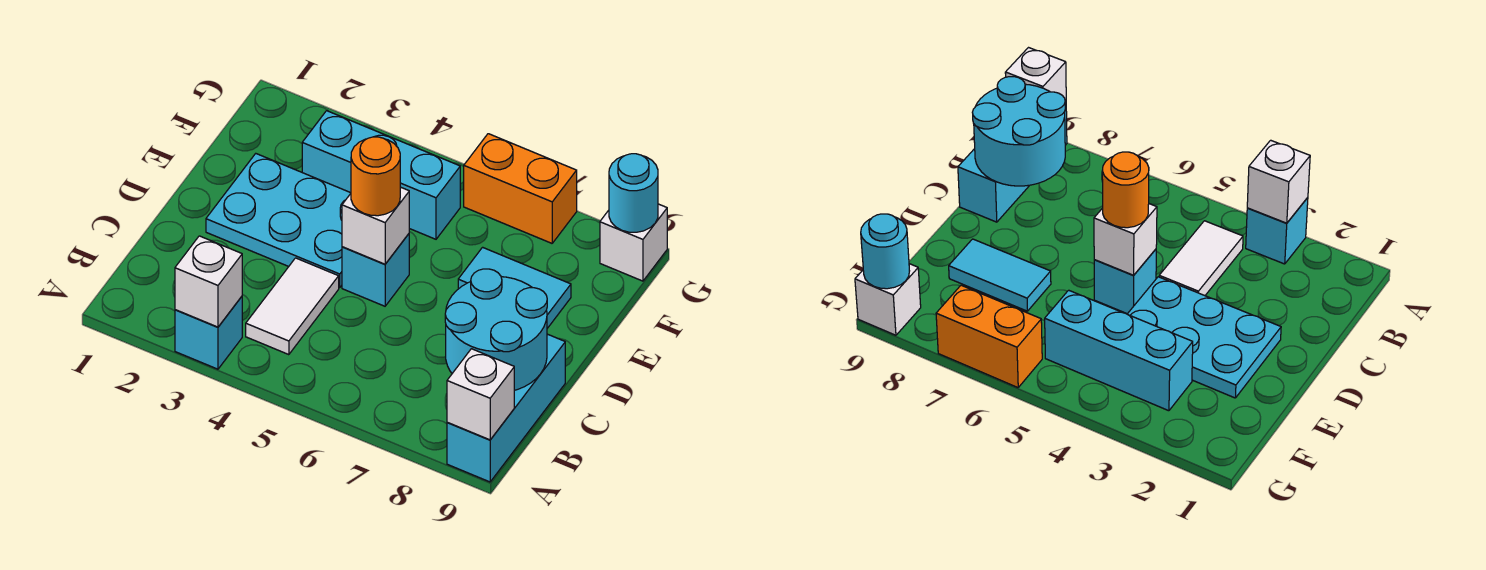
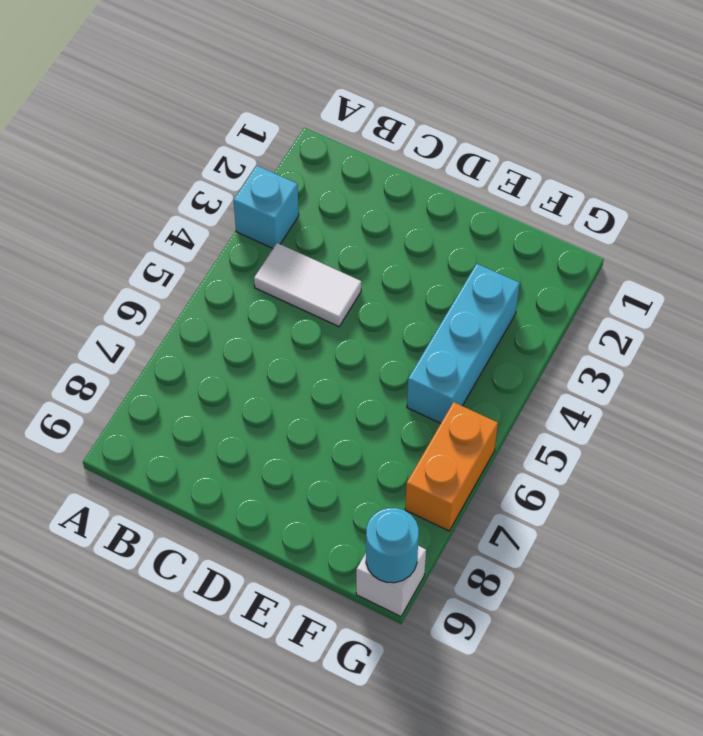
none -> cyan brick A9:C9 level 1
none -> cyan plate D2:E4 level 1
none -> cyan brick D5 level 1

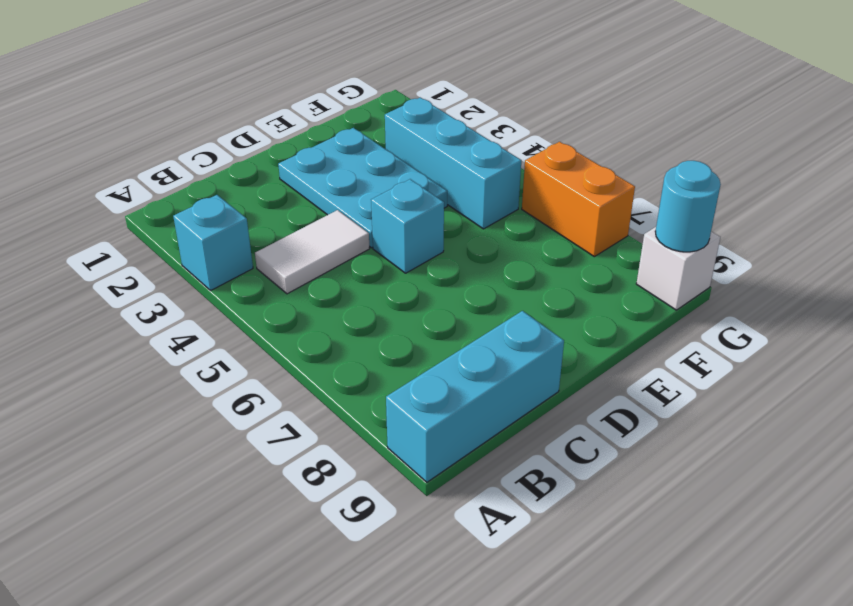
none -> cyan tile E7:E8 level 1
none -> white brick A3 level 2
none -> white brick A9 level 2

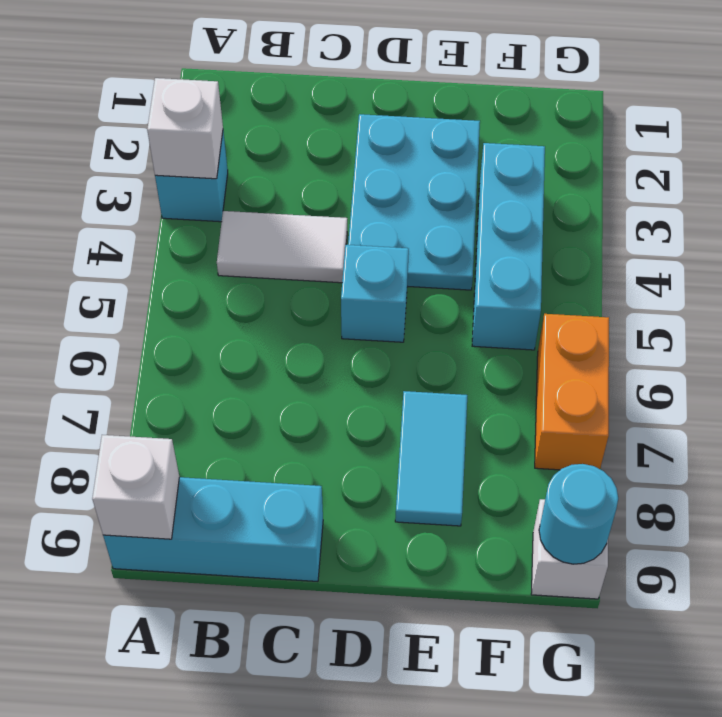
none -> cyan round brick B8:C9 level 2
none -> white brick D5 level 2
none -> orange round brick D5 level 3

